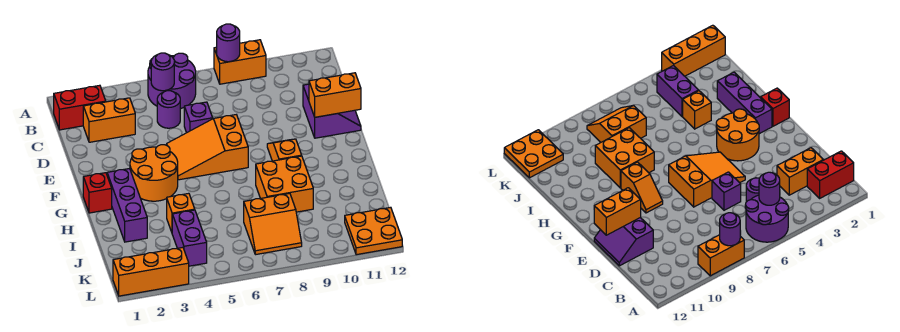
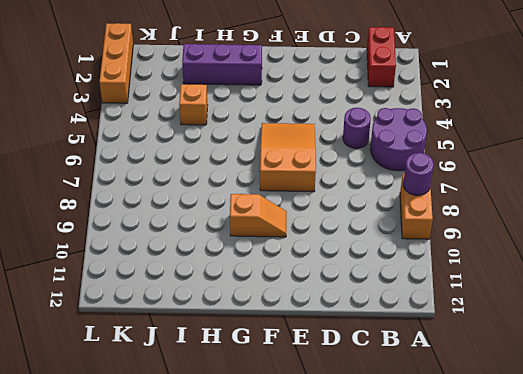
none -> orange brick C2:C3 level 1
none -> purple brick D6 level 1
none -> purple slope D11:E12 level 1 top 11

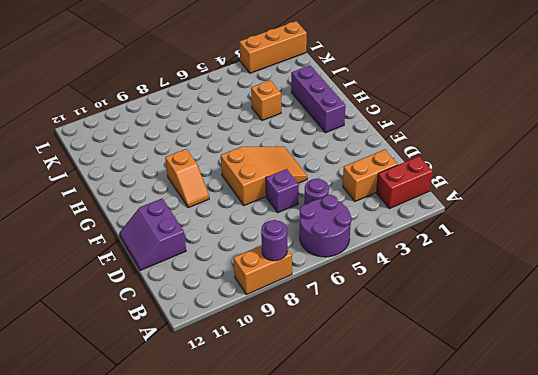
none -> orange round brick F3:G4 level 1
none -> red brick G1 level 1
none -> orange brick H8:I9 level 1

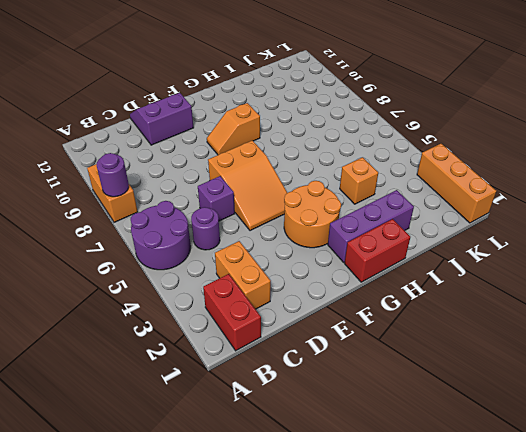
red brick G1:H1 level 1 -> red brick G1 level 1
none -> orange brick H8:I9 level 1
none -> purple brick J4:K4 level 1
none -> orange slope J7:K8 level 1 top J

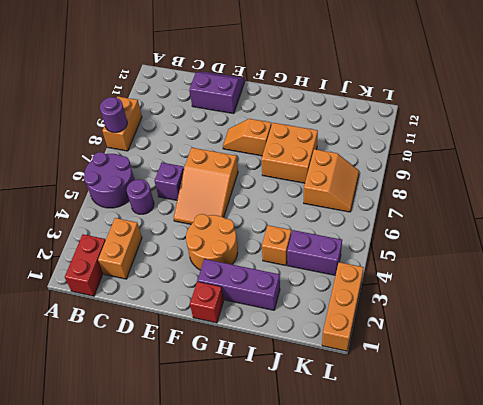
none -> orange plate K11:L12 level 1
none -> purple round brick B5 level 2
none -> orange brick E11:E12 level 2

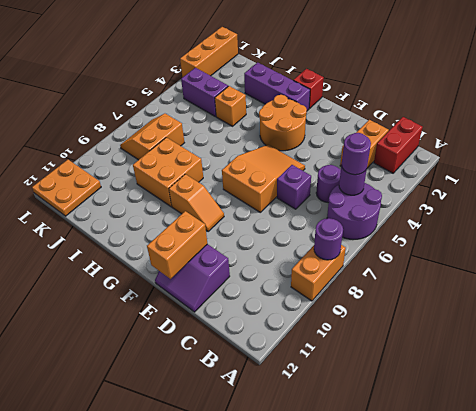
purple round brick B5 level 3 -> none

